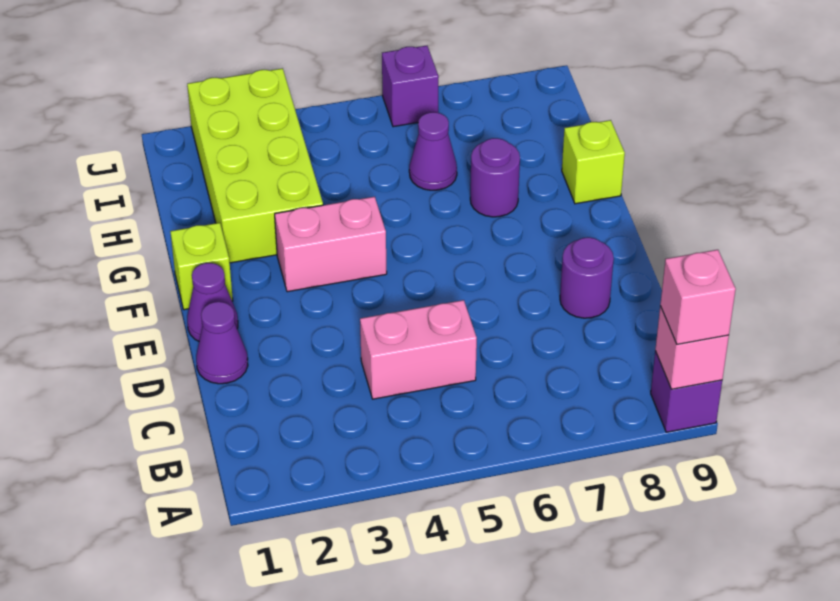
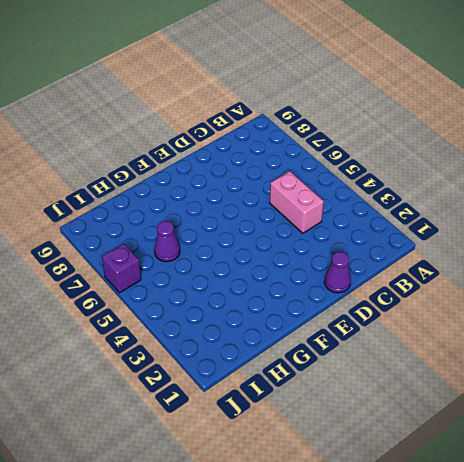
none -> purple brick A9 level 1
none -> purple round brick D8 level 1
none -> purple cone E1 level 1

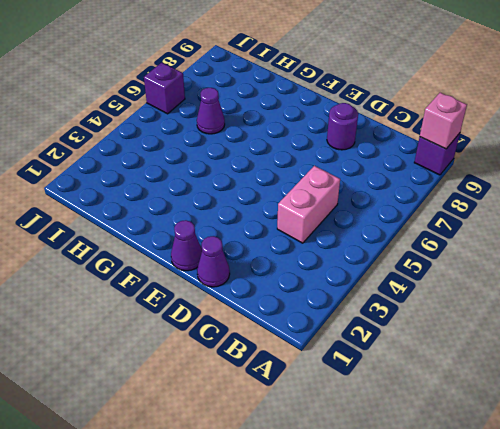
none -> lime brick F1 level 1
none -> pink brick F3:F4 level 1
none -> lime brick G2:J3 level 1

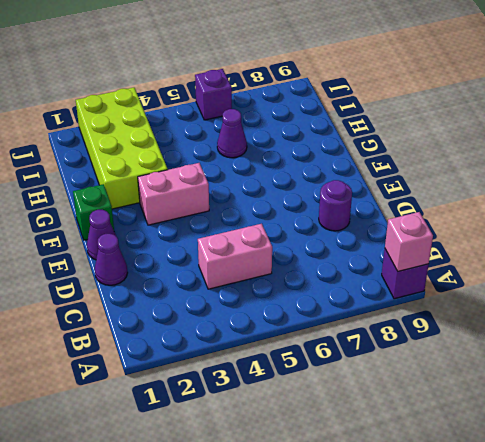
green brick F1 level 1 -> lime brick F1 level 1
none -> purple round brick G7 level 1
none -> lime brick G9 level 1
none -> pink brick A9 level 3

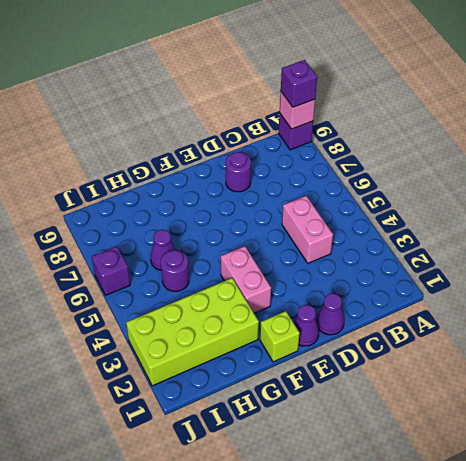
purple brick A9 level 3 -> pink brick A9 level 3
purple round brick H5 level 1 -> purple round brick G7 level 1
none -> lime brick G9 level 1

